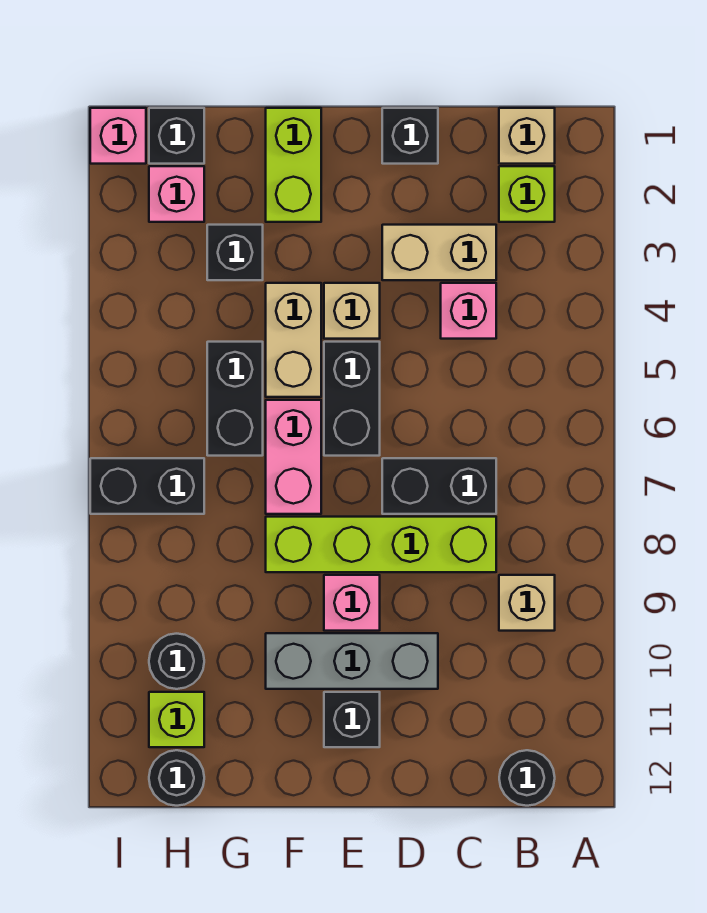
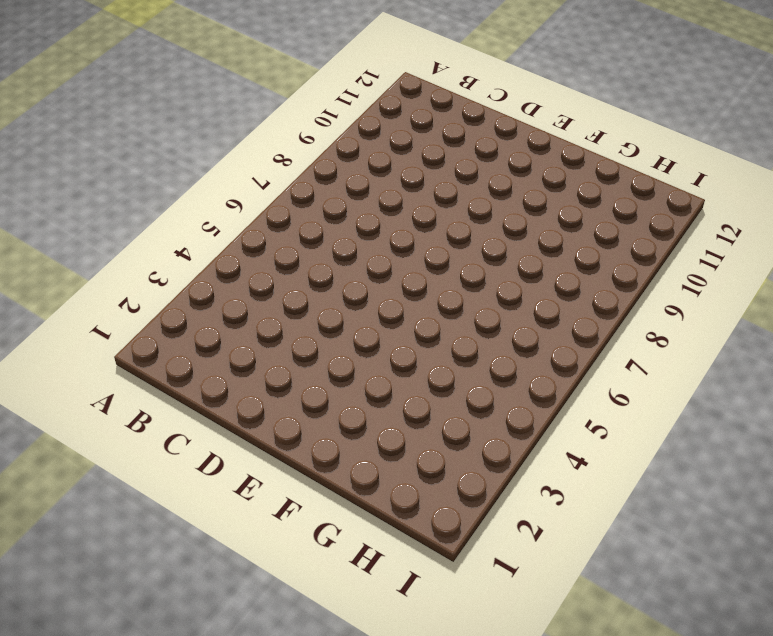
none -> tan brick B1 level 1
none -> lime brick B2 level 1
none -> tan brick B9 level 1

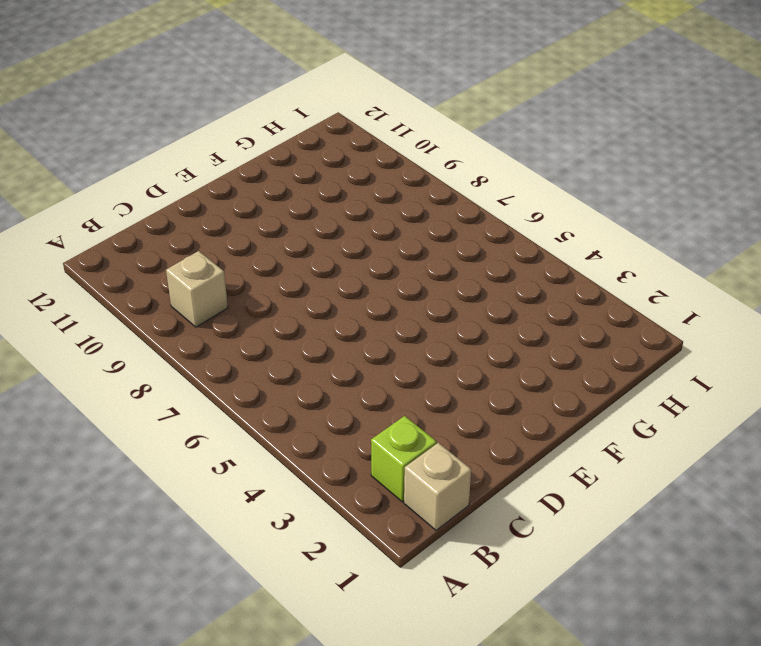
none -> black round brick B12 level 1
none -> tan brick C3:D3 level 1
none -> pink brick C4 level 1

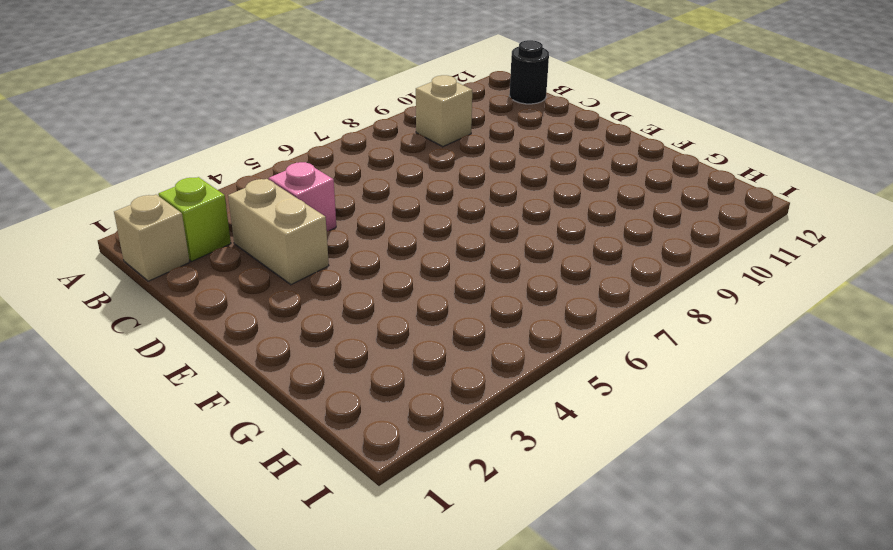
none -> black brick C7:D7 level 1
none -> lime brick C8:F8 level 1
none -> black brick D1 level 1

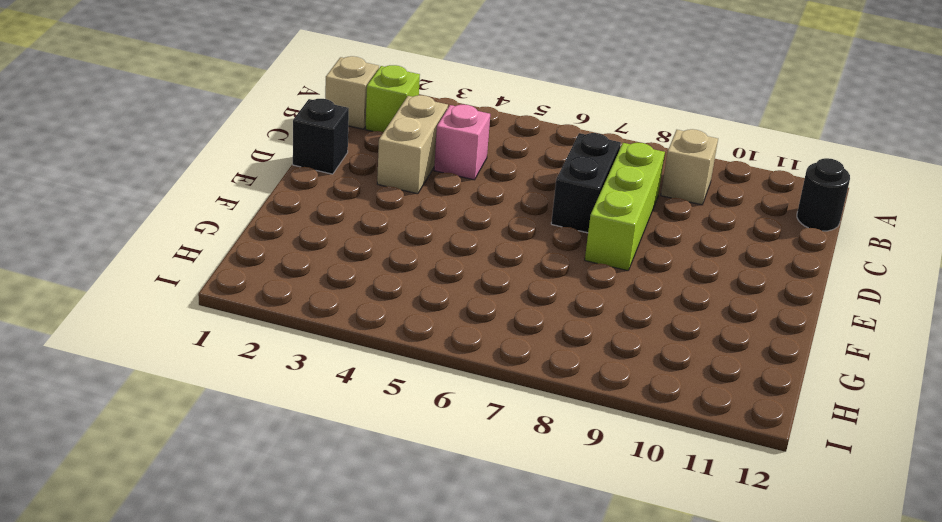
lime brick C8:E8 level 1 -> lime brick C8:F8 level 1
none -> grey brick D10:F10 level 1
none -> tan brick E4 level 1
none -> black brick E5:E6 level 1

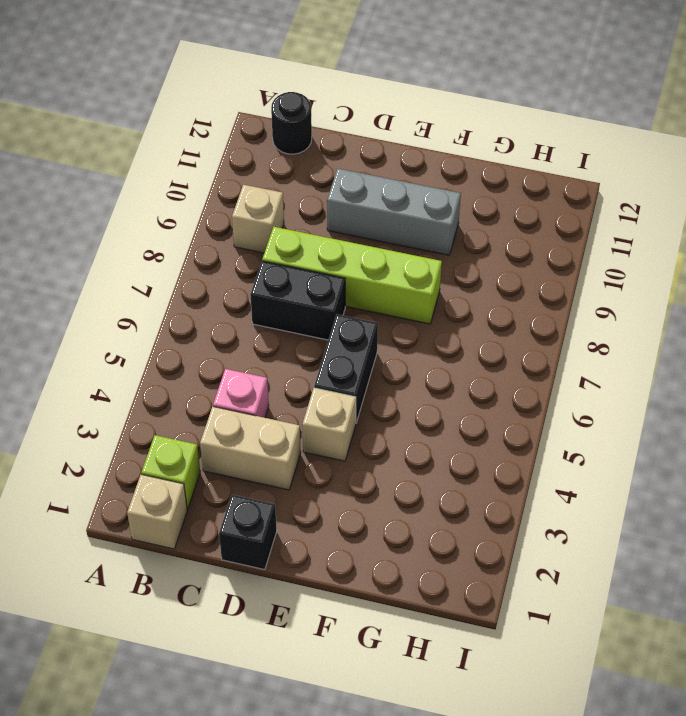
none -> pink brick E9 level 1
none -> black brick E11 level 1
none -> lime brick F1:F2 level 1

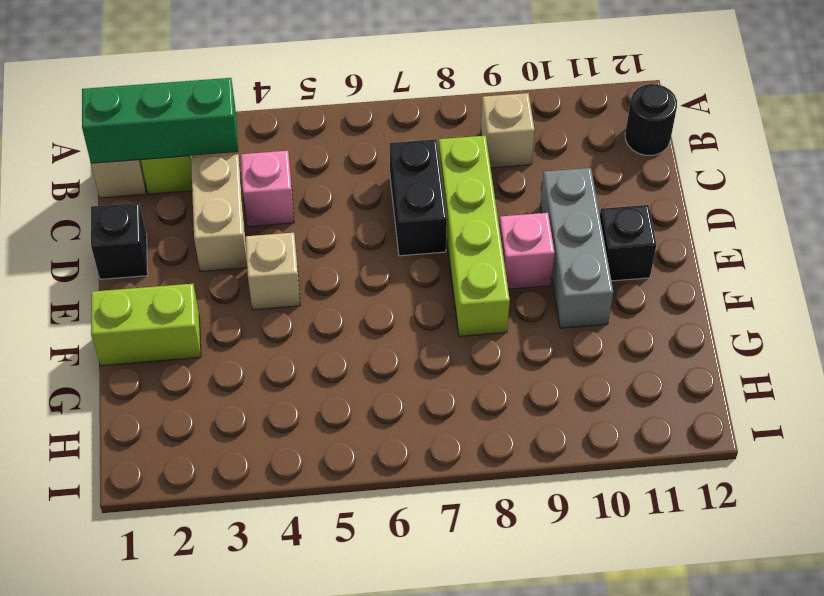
green brick B1:B3 level 2 -> none
none -> black brick E5:E6 level 1
none -> tan brick F4:F5 level 1
none -> pink brick F6:F7 level 1

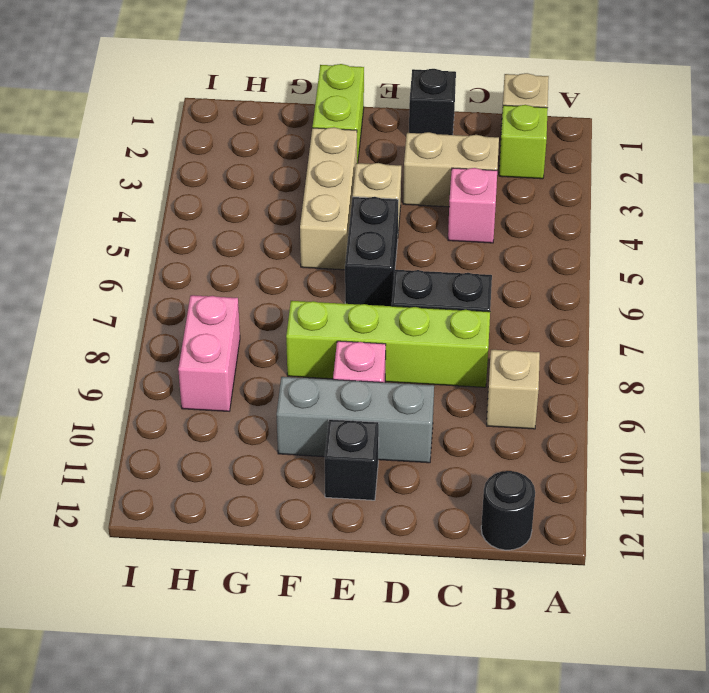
tan brick F3:F5 level 1 -> tan brick F4:F5 level 1
pink brick H8:H9 level 1 -> pink brick F6:F7 level 1
none -> black brick G3 level 1
none -> black brick G5:G6 level 1
none -> black brick H1 level 1

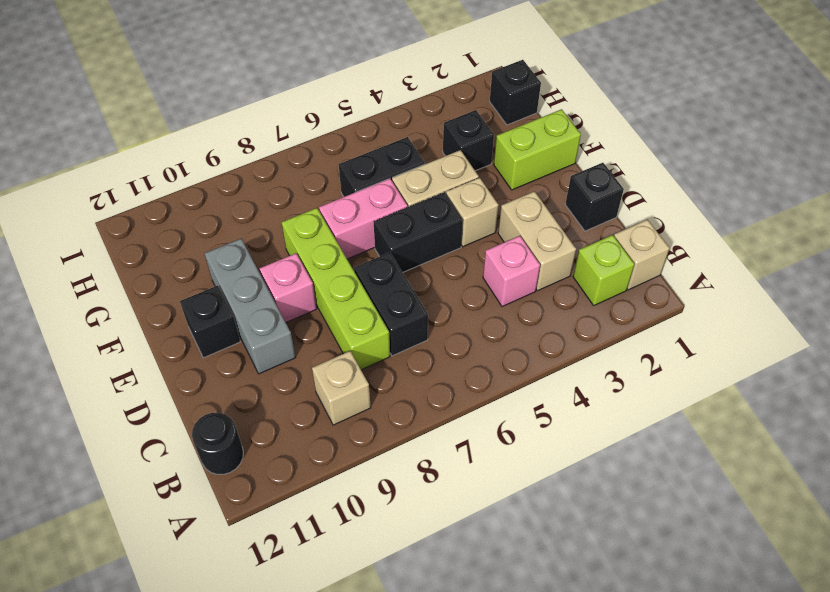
none -> pink brick H2 level 1
none -> black brick H7:I7 level 1
none -> black round brick H10 level 1

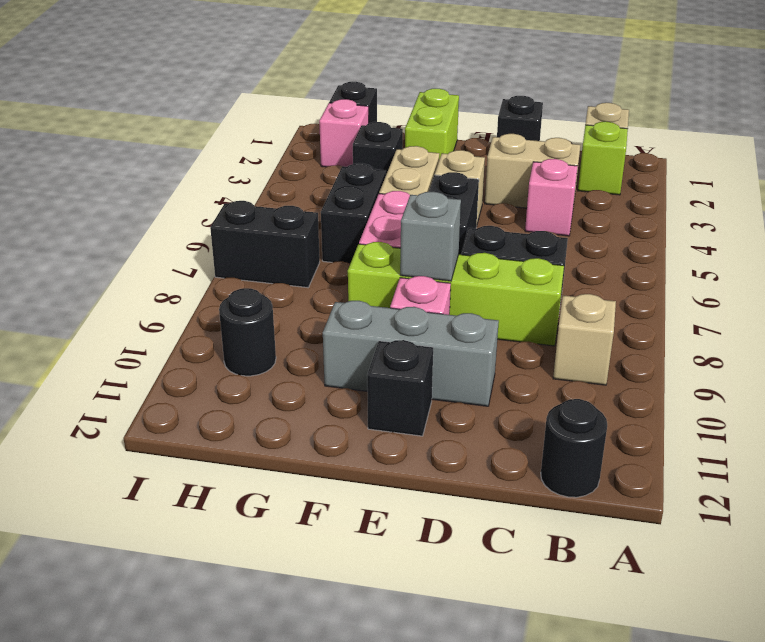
grey brick E8 level 2 -> none
none -> lime brick H11 level 1
none -> black round brick H12 level 1
none -> pink brick I1 level 1

